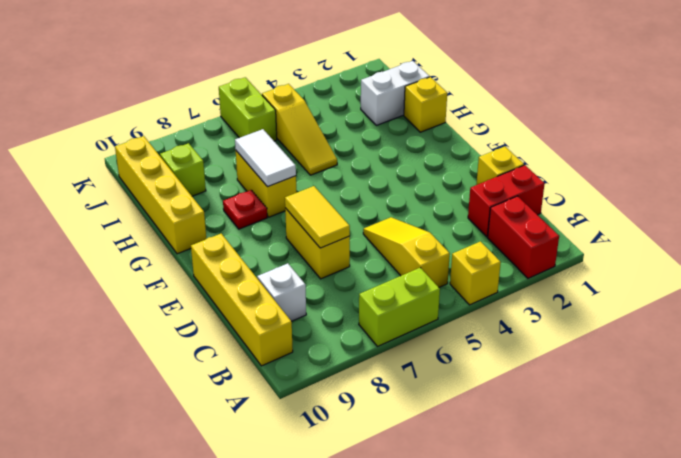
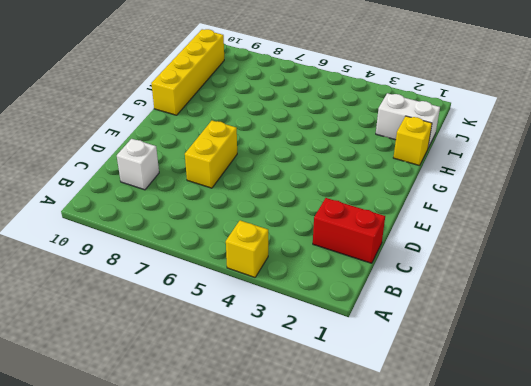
none -> red brick A2:B2 level 1
none -> lime brick A6:A7 level 1
none -> yellow slope B5:D5 level 1 top B

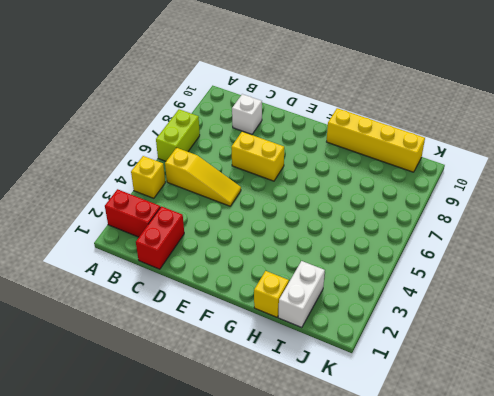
none -> yellow brick B10:E10 level 1
none -> yellow brick D1 level 1
none -> yellow brick G7:H7 level 1

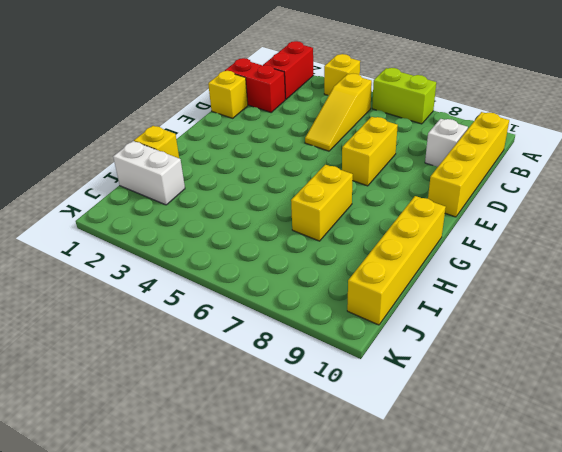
none -> red plate G8 level 1
none -> yellow slope H5:J5 level 1 top J
none -> lime brick I9 level 1

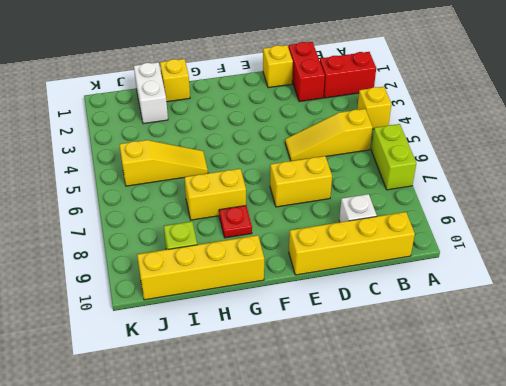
none -> lime brick J6:K6 level 1
none -> yellow tile D7:E7 level 2
none -> white tile G7:H7 level 2

